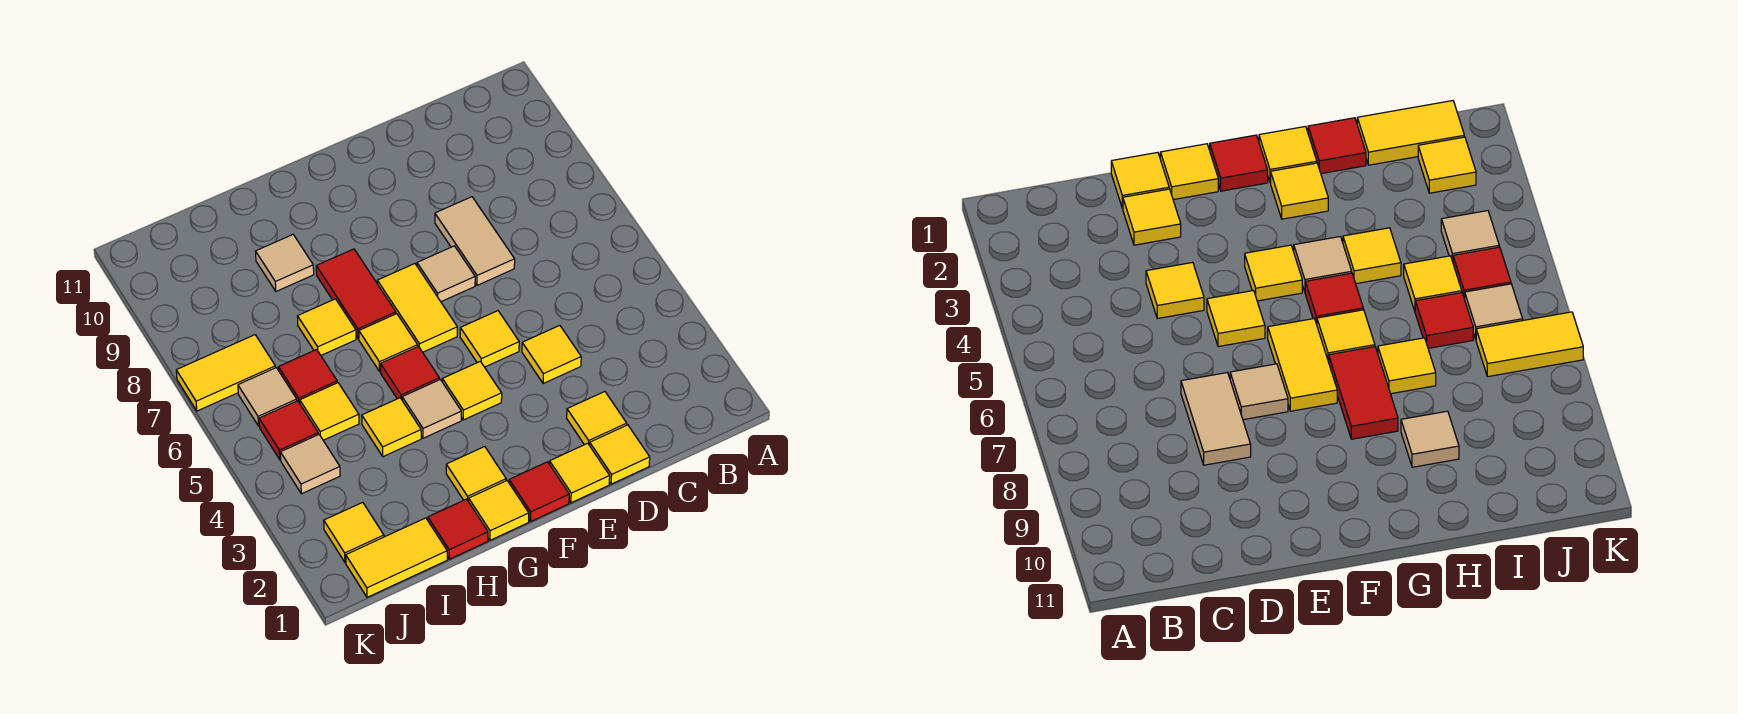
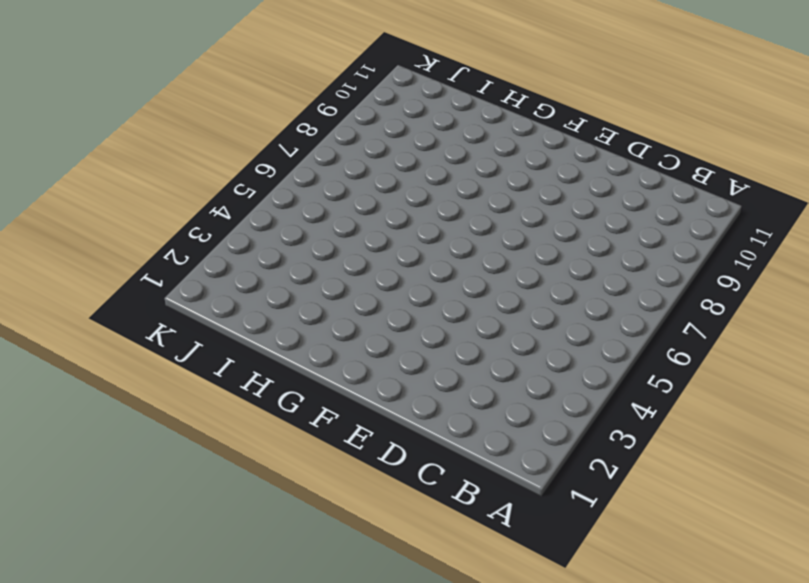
none -> yellow tile D1 level 1
none -> yellow tile D2 level 1
none -> yellow tile D4 level 1

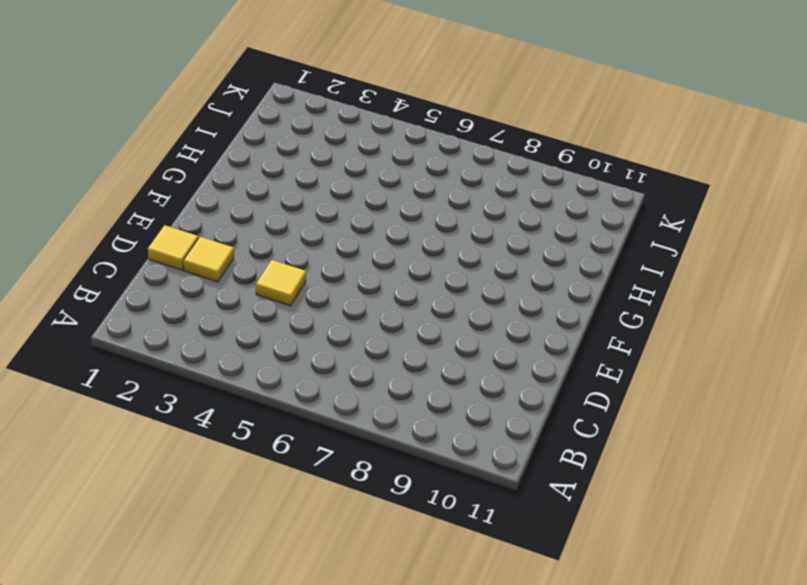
none -> tan tile D7:D8 level 1
none -> yellow tile E1 level 1
none -> yellow tile E5 level 1

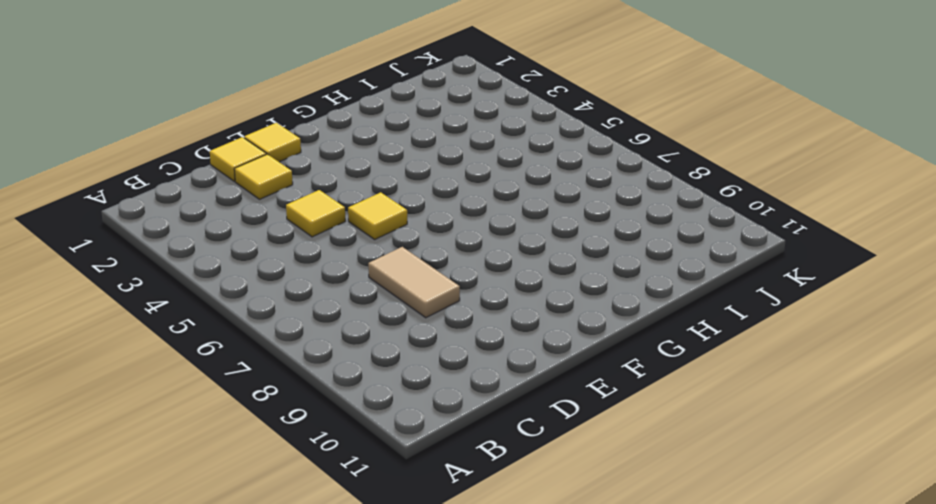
none -> tan tile E7 level 1
none -> red tile F1 level 1
none -> yellow tile F4 level 1

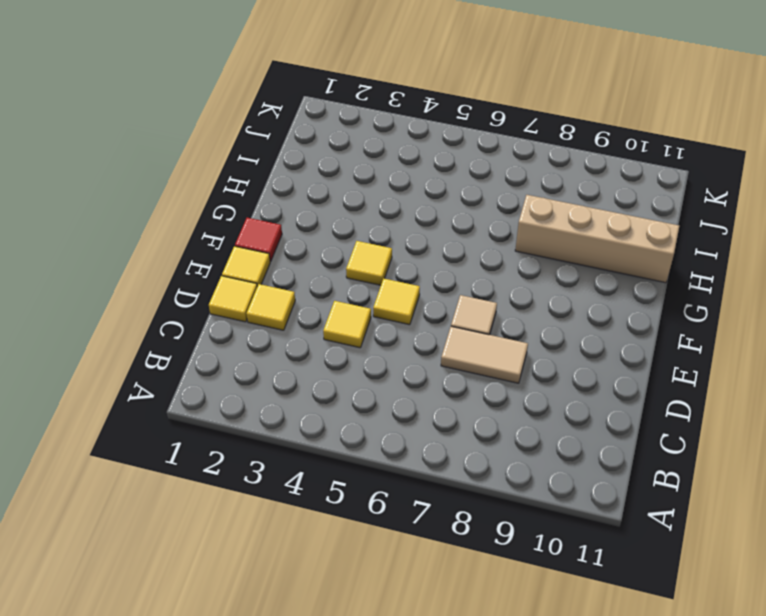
tan brick H8:H11 level 1 -> tan tile H9 level 1
none -> yellow tile F6:F7 level 1
none -> yellow tile G1 level 1
none -> yellow tile G2 level 1

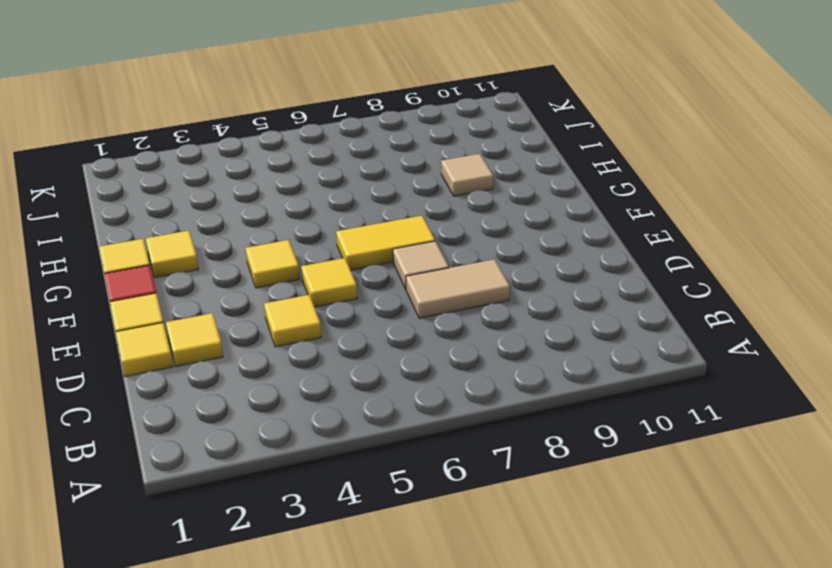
none -> tan tile G4 level 1
none -> red tile G5 level 1
none -> yellow tile G6 level 1

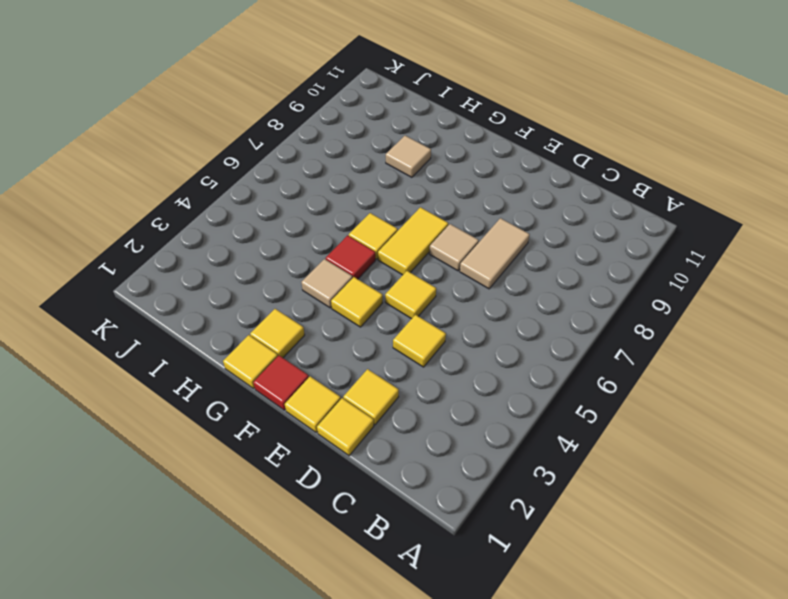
none -> red tile G7:G8 level 1
none -> red tile H1 level 1
none -> yellow tile H4 level 1

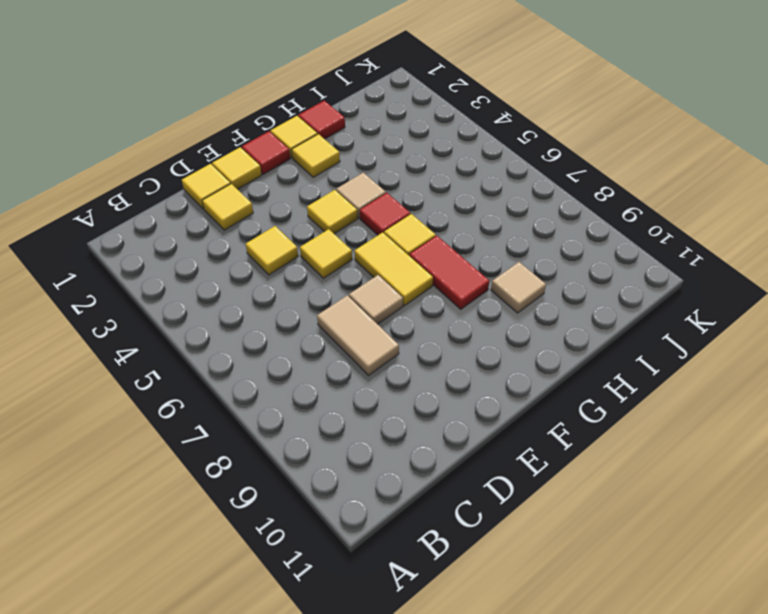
none -> yellow tile H4 level 1
none -> yellow tile H7 level 1
none -> yellow tile I1:J1 level 1

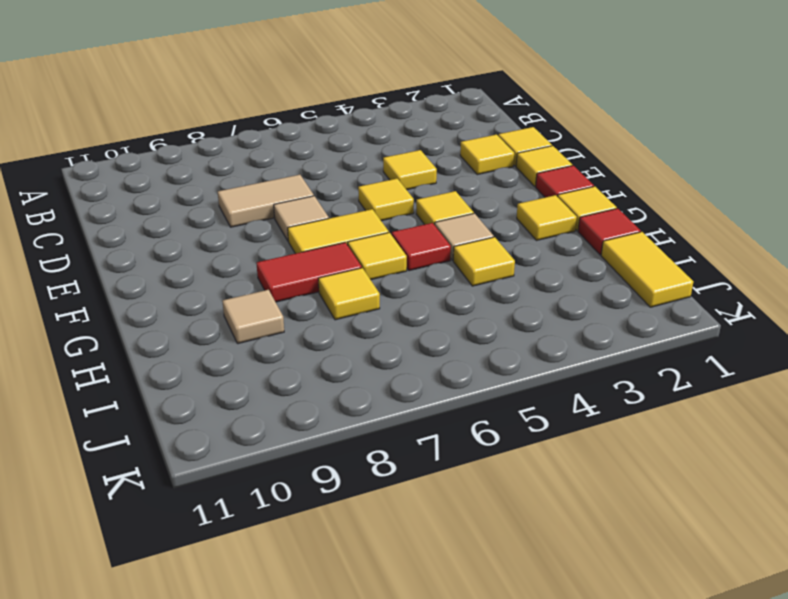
none -> yellow tile I5 level 1
none -> red tile I6 level 1
none -> yellow tile J2 level 1

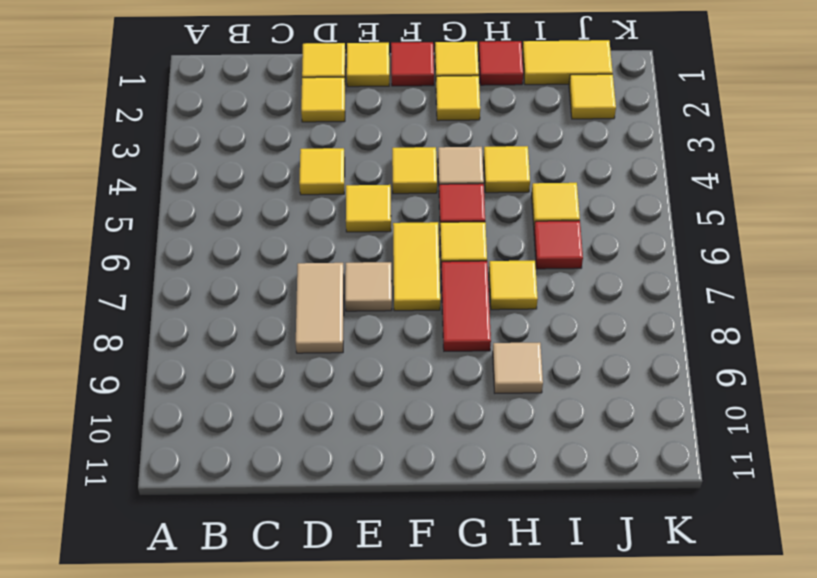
none -> tan tile J4 level 1
none -> red tile J5 level 1
none -> tan tile J6 level 1

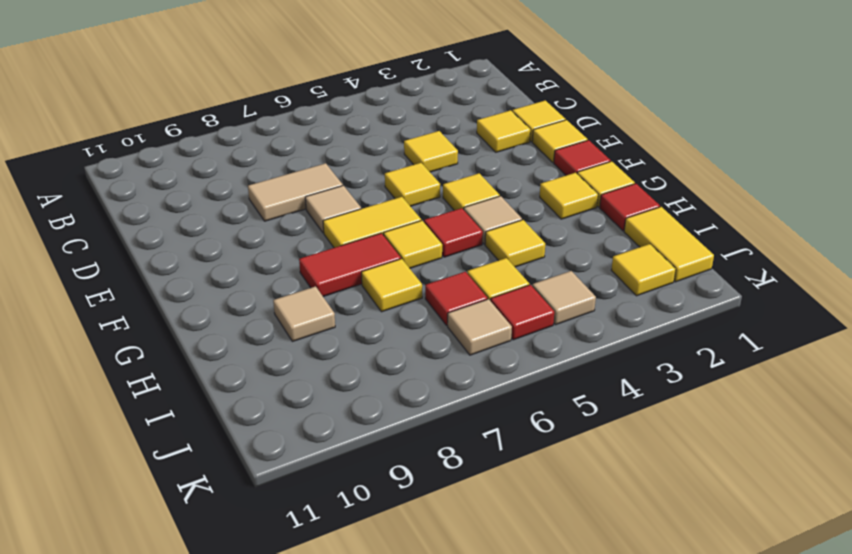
none -> yellow tile J7:K7 level 1

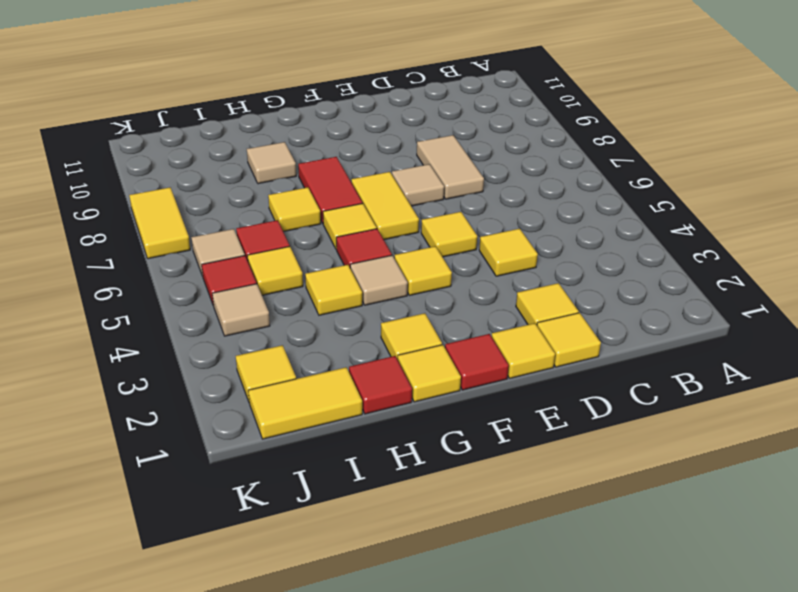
yellow tile K7:K8 level 1 -> yellow tile J7:K7 level 1

